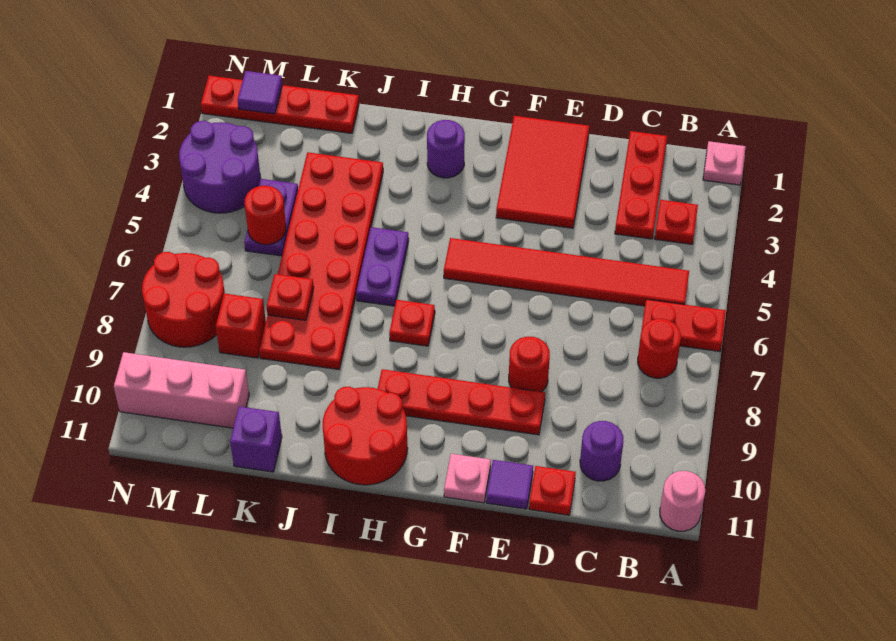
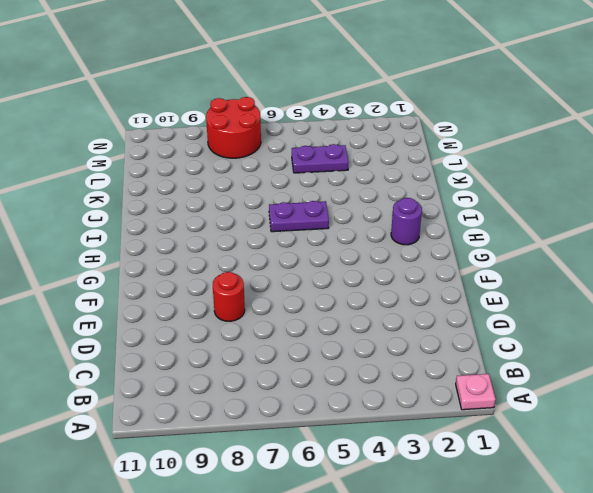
none -> red plate A6:B6 level 1
none -> pink round brick A11 level 1
none -> red plate B3 level 1

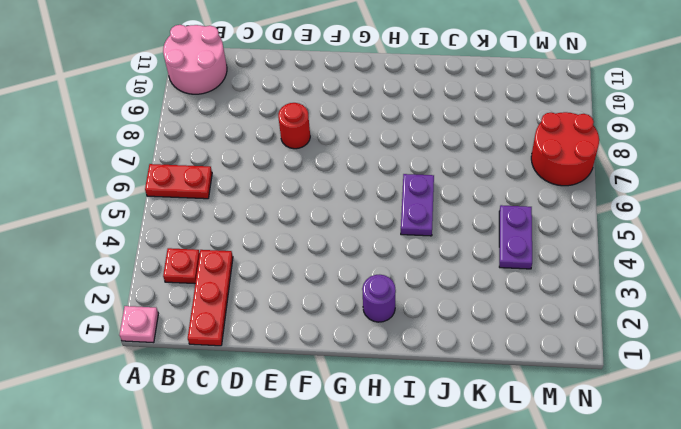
pink round brick A10:B11 level 1 -> pink round brick A11 level 1
none -> red tile B5:G5 level 1
none -> red round brick B7 level 1
none -> purple round brick C10 level 1

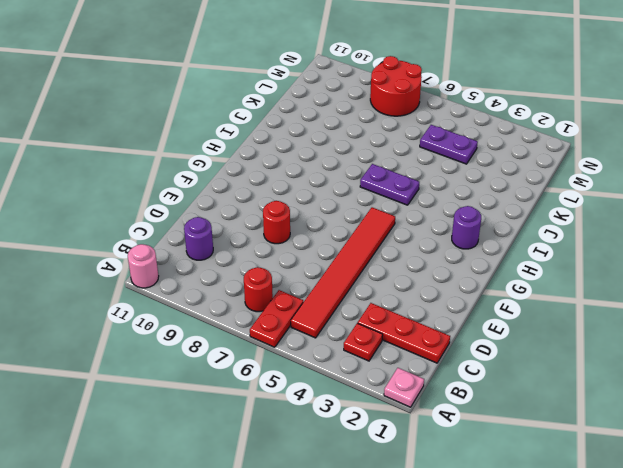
none -> red plate D11 level 1
none -> red tile E1:F3 level 1
none -> red plate E9:H9 level 1

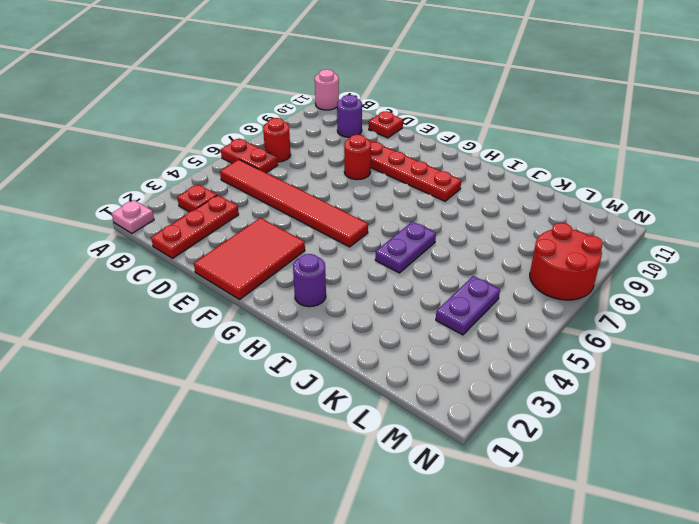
none -> purple tile E11 level 1
none -> pink plate F11 level 1
none -> red plate H7 level 1

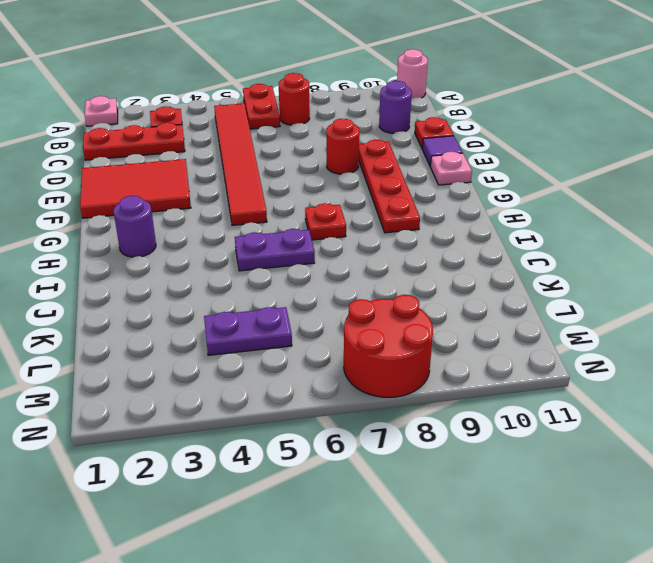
none -> red round brick H10:I11 level 1
none -> red plate J3:K8 level 1
none -> red plate K1:N1 level 1

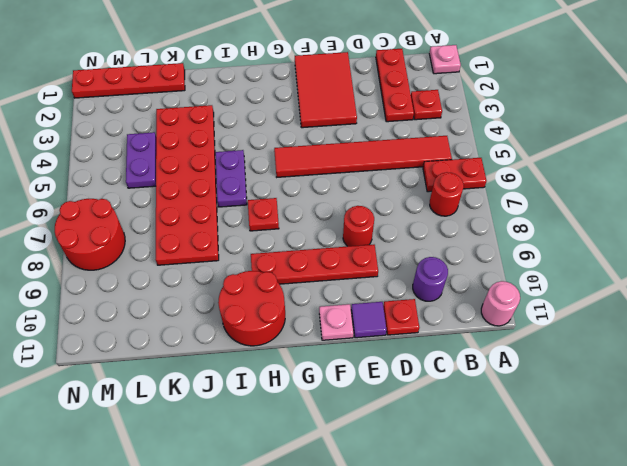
none -> purple round brick H2 level 1
none -> purple brick K11 level 1
none -> red brick L8 level 1

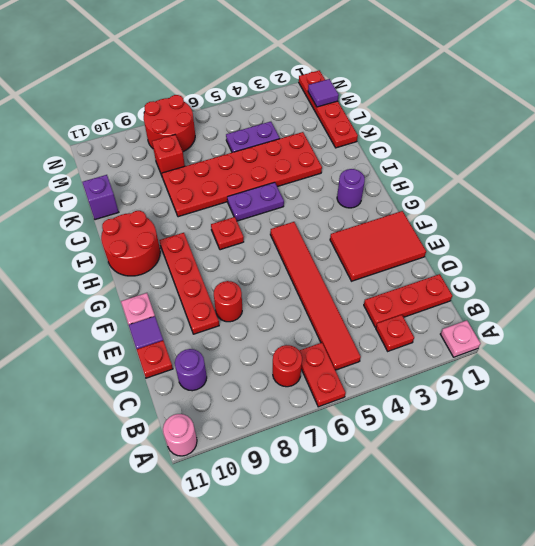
none -> pink brick L10:N10 level 1
none -> purple round brick M3:N4 level 1
none -> red plate K7 level 2

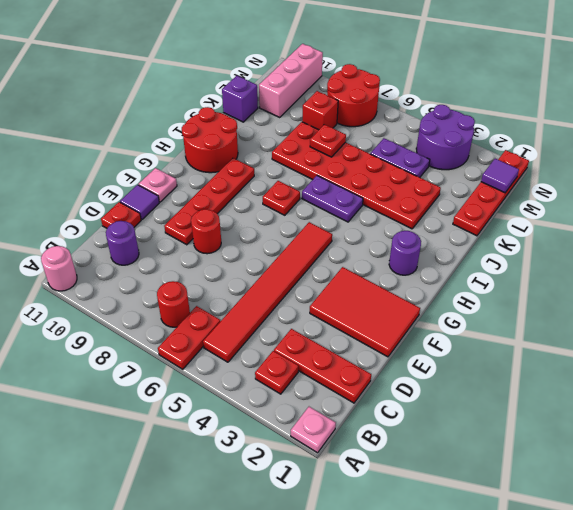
none -> red round brick L5 level 2

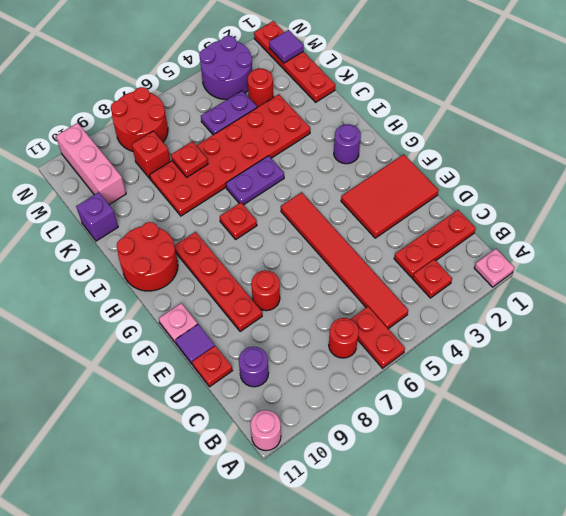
red round brick L3 level 1 -> red round brick L5 level 2

